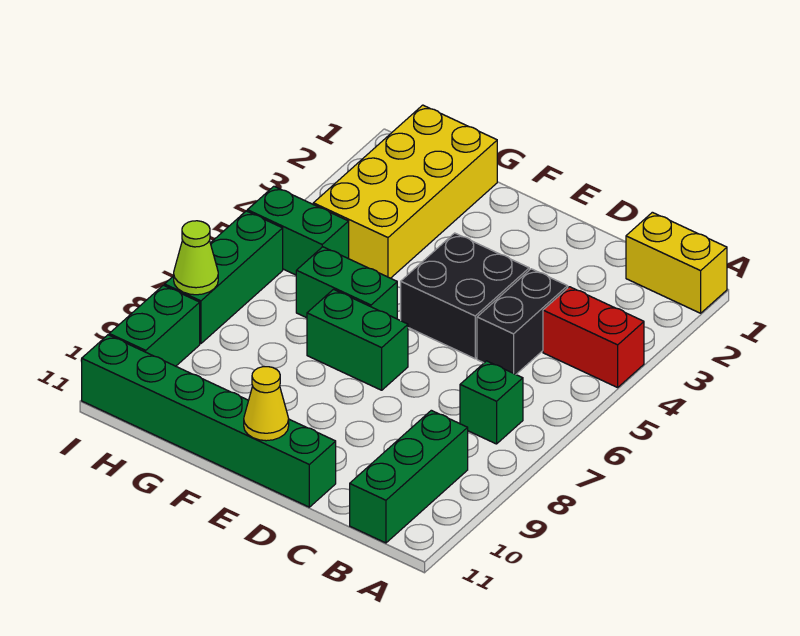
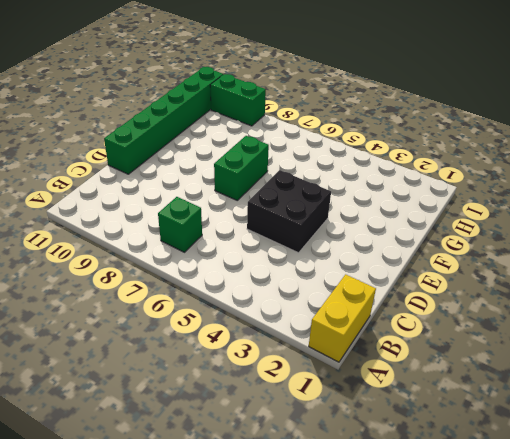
none -> red brick A4:B4 level 1
none -> green brick B9:B11 level 1
none -> black brick C4:C5 level 1

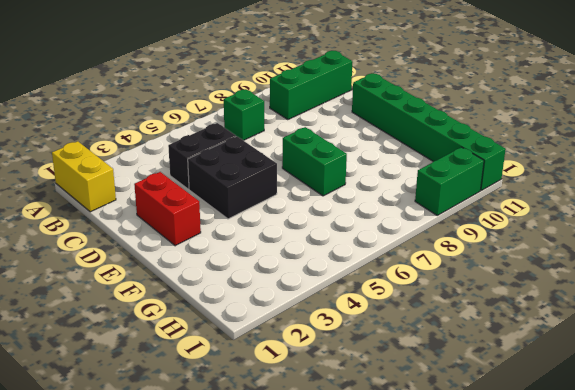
red brick D2:E2 level 1 -> red brick A4:B4 level 1
none -> green brick F6:G6 level 1
none -> yellow brick G1:H4 level 1
none -> green brick H5:I5 level 1

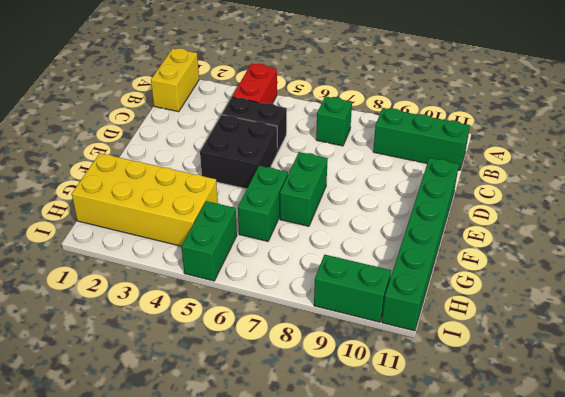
none -> green brick I6:I8 level 1
none -> yellow cone E11 level 2
none -> lime cone I8 level 2

